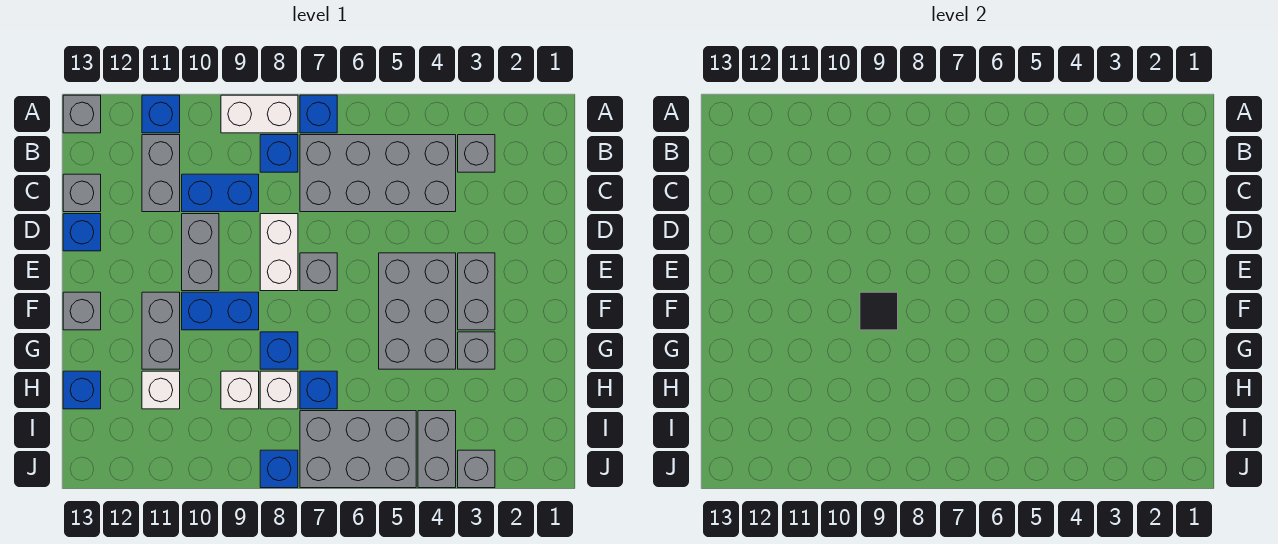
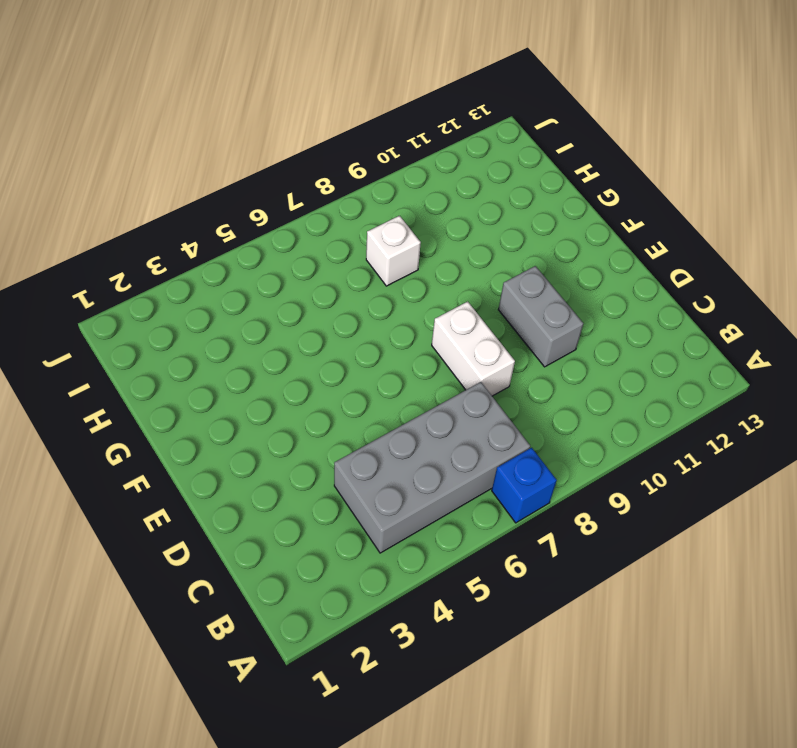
none -> white brick A8:A9 level 1
none -> blue brick A11 level 1
none -> grey brick A13 level 1
none -> grey brick B3 level 1

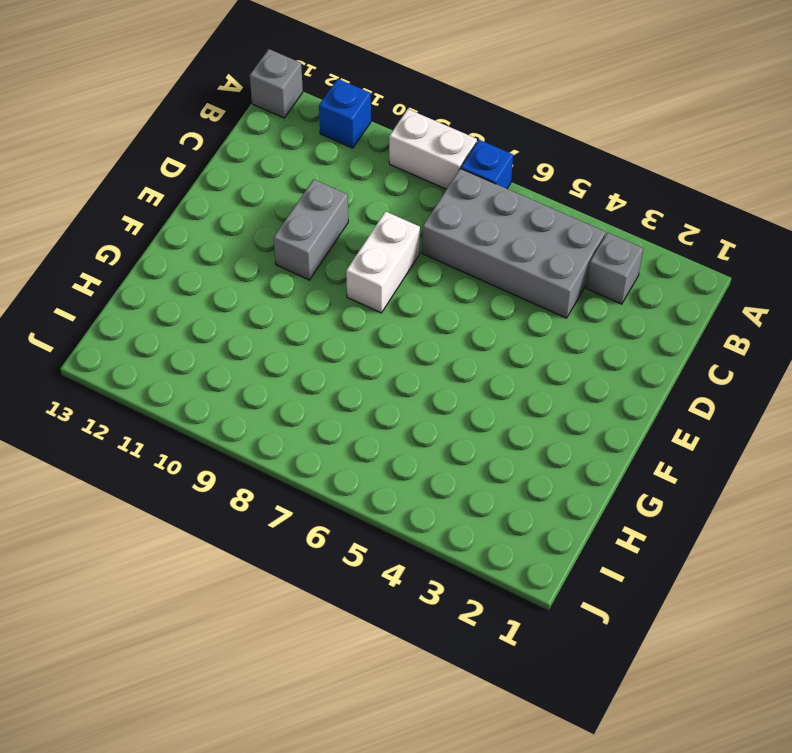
none -> blue brick B8 level 1
none -> grey brick B11:C11 level 1
none -> blue brick C9:C10 level 1
none -> grey brick C13 level 1

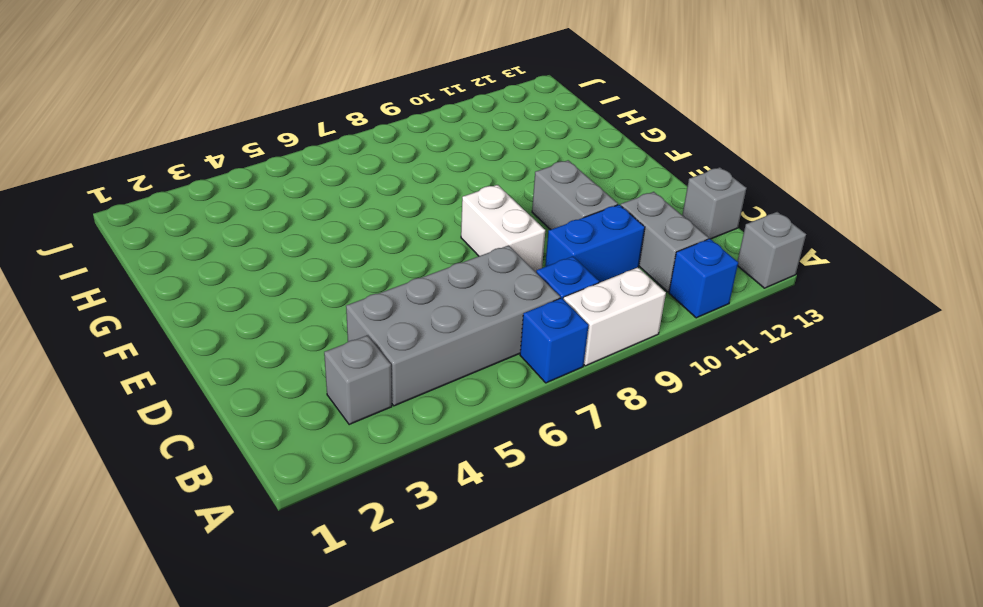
none -> blue brick D13 level 1
none -> grey brick E3:F3 level 1
none -> grey brick E4:G5 level 1
none -> grey brick E7 level 1

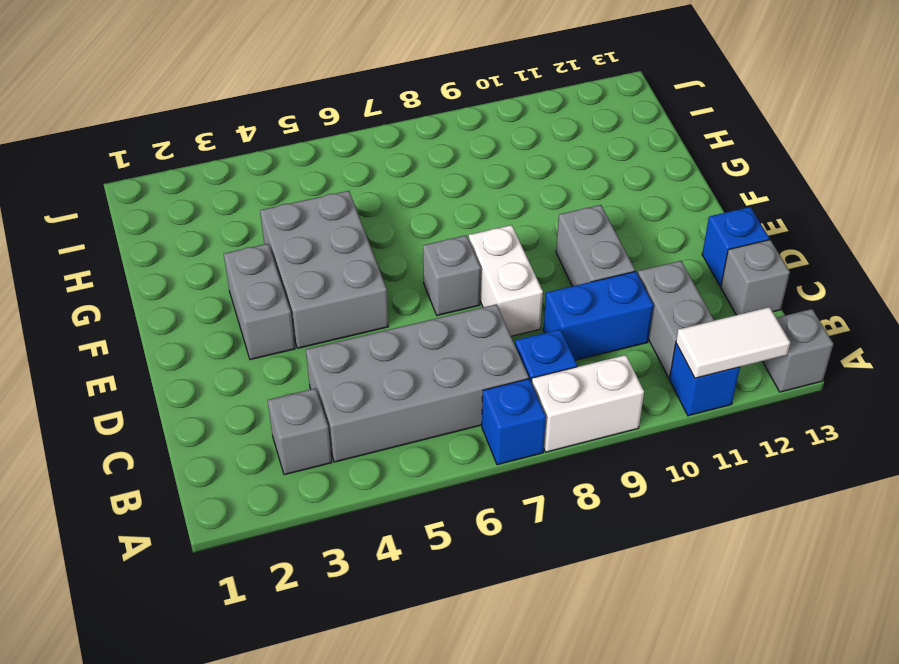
white tile A11:A12 level 2 -> none
none -> blue brick F9:F10 level 1
none -> grey brick F11:G11 level 1
none -> grey brick F13 level 1
none -> grey brick G3 level 1

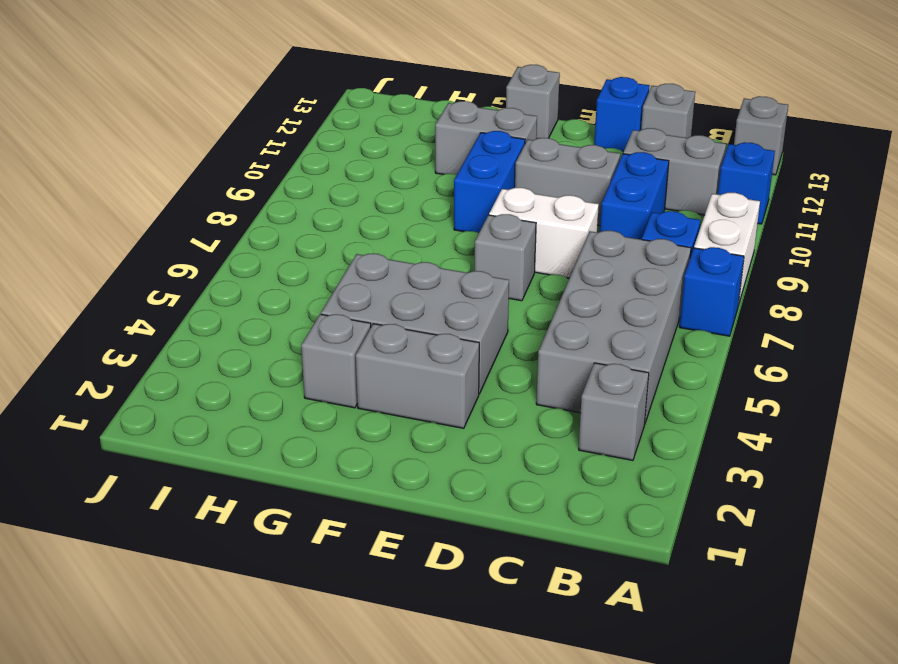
none -> blue brick G8 level 1
none -> blue brick H7 level 1
none -> white brick H8 level 1
none -> white brick H9 level 1

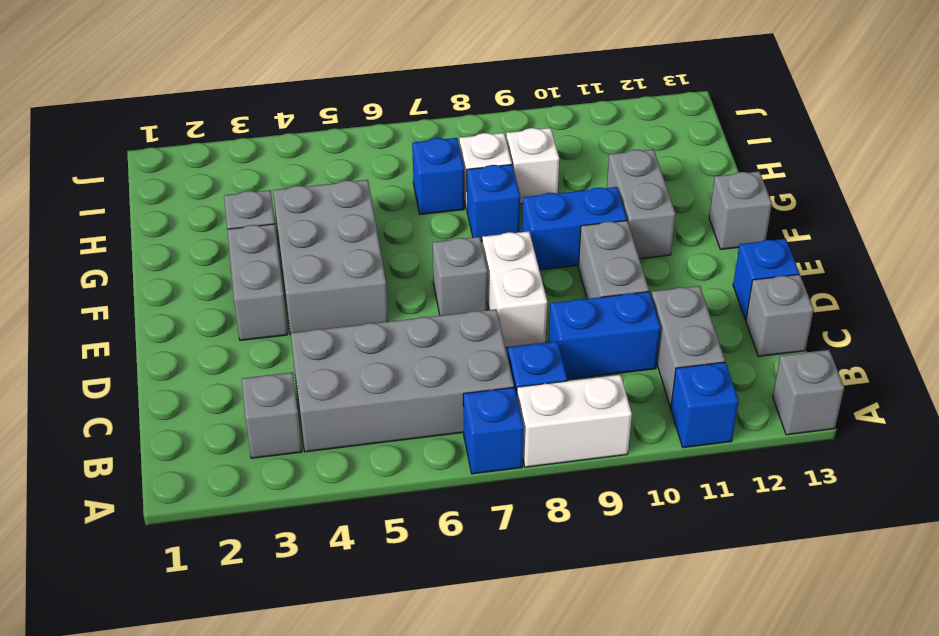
none -> white brick H11 level 1
none -> blue brick H13 level 1
none -> grey brick I4:J4 level 1
none -> grey brick I5:J7 level 1

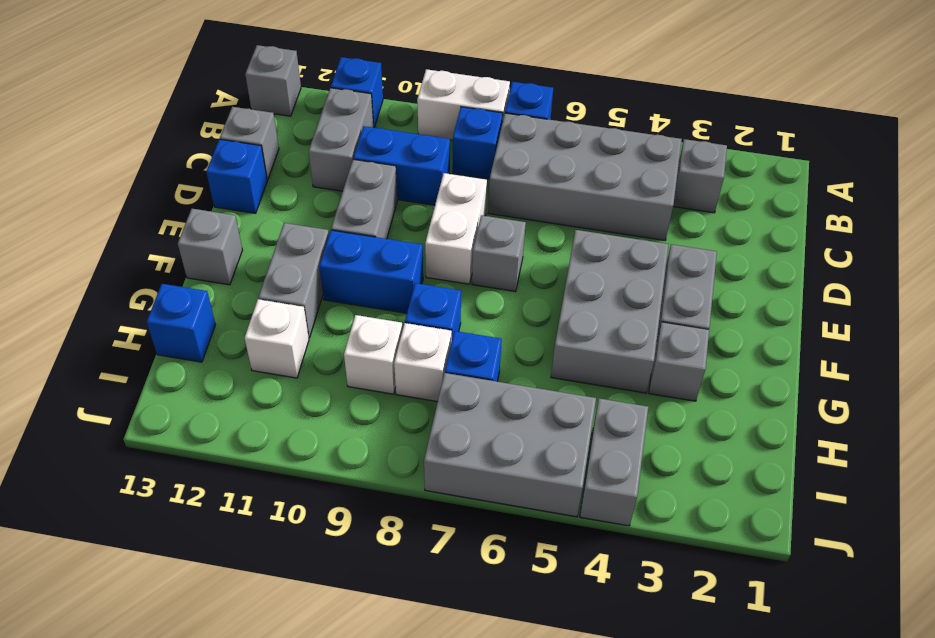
none -> grey brick J3 level 1
none -> blue brick J8 level 1
none -> black tile F9 level 2

